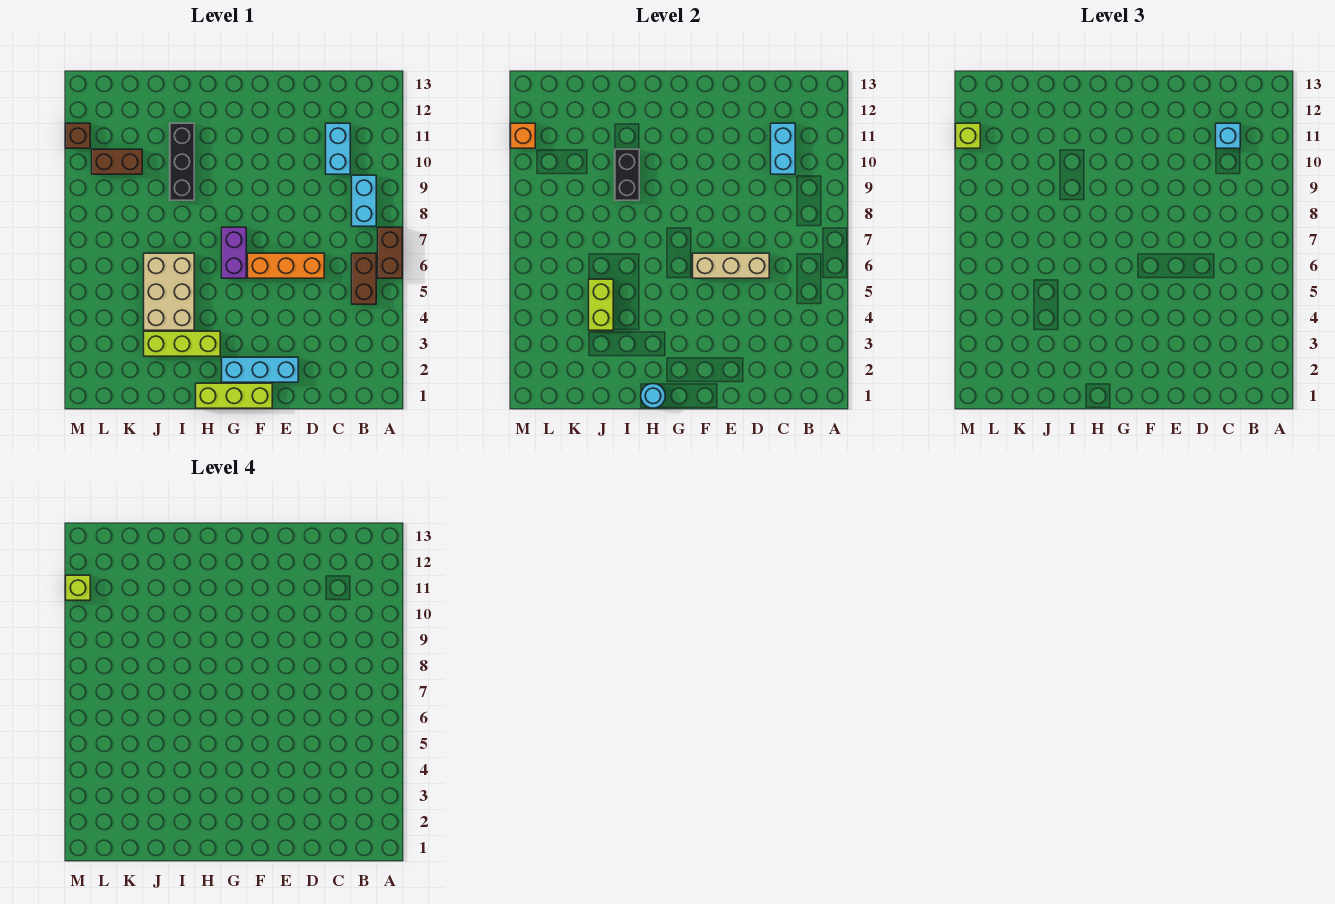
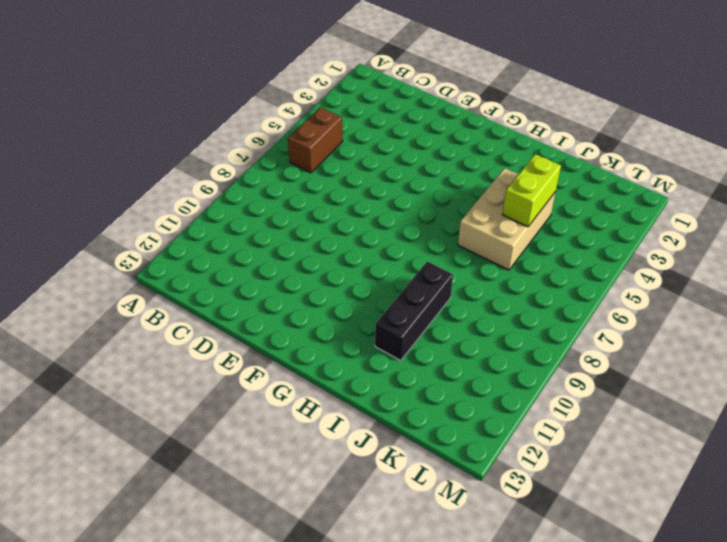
none -> brown brick A6:A7 level 1
none -> cyan brick B8:B9 level 1
none -> cyan brick C10:C11 level 1

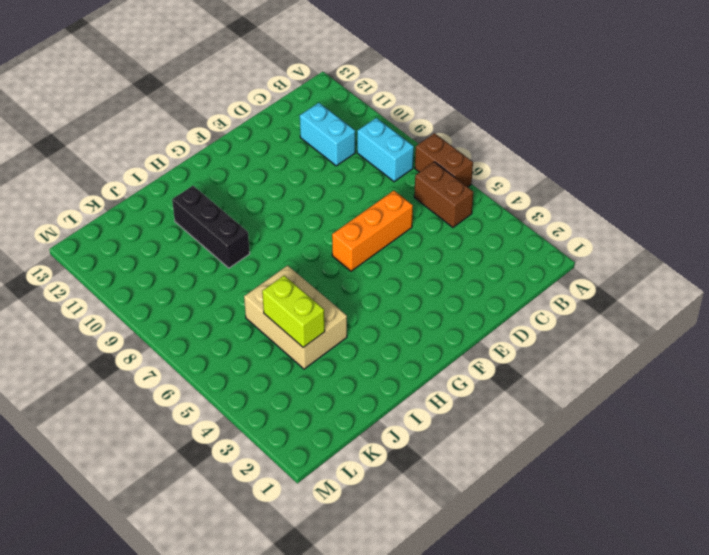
none -> cyan brick E2:G2 level 1
none -> lime brick F1:H1 level 1
none -> purple brick G6:G7 level 1

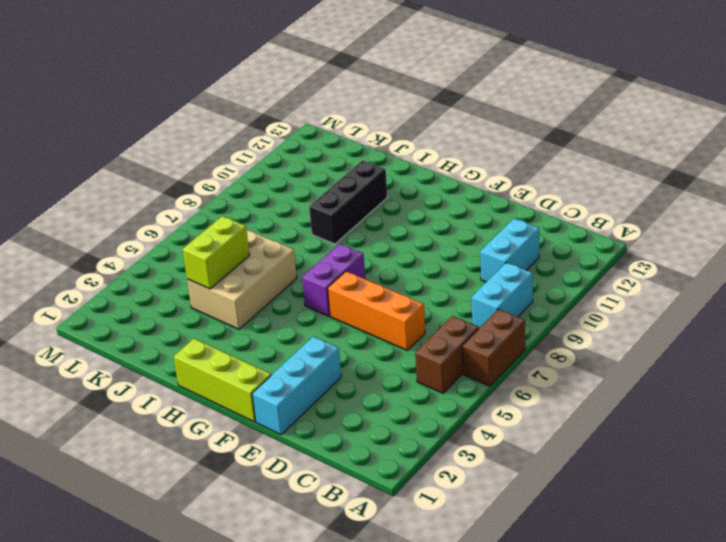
cyan brick E1:E3 level 1 -> cyan brick E2:G2 level 1
none -> lime brick H3:J3 level 1
none -> brown brick K10:L10 level 1
none -> brown brick M11 level 1

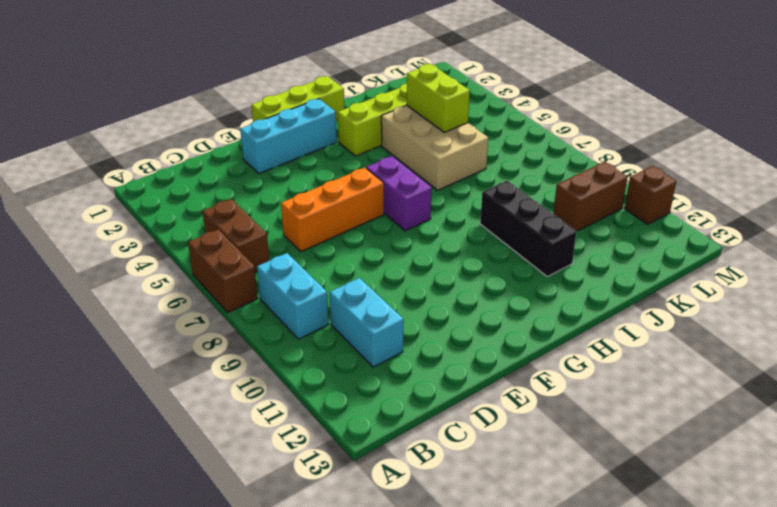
none -> cyan brick C10:C11 level 2
none -> tan brick D6:F6 level 2
none -> cyan round brick H1 level 2

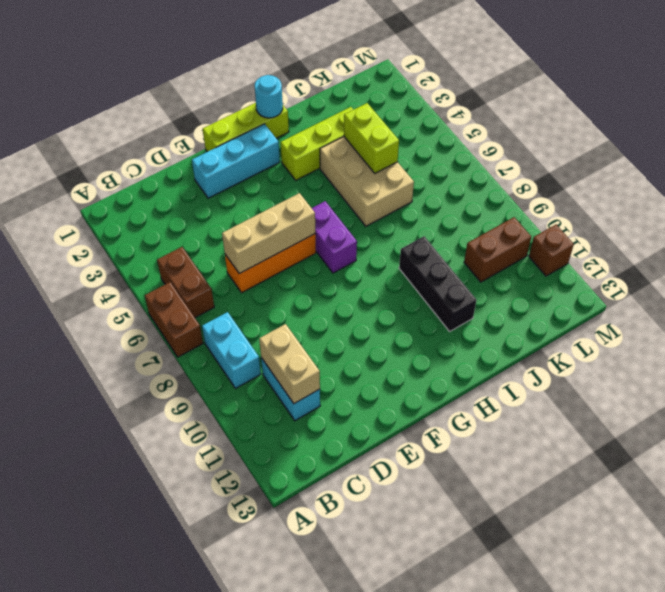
tan brick C10:C11 level 2 -> cyan brick C10:C11 level 2
none -> black brick I9:I10 level 2
none -> orange brick M11 level 2
none -> cyan brick C11 level 3

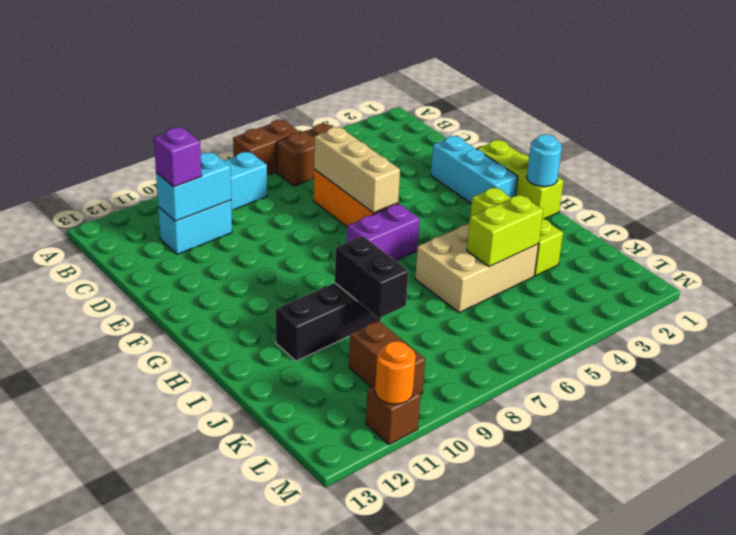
purple brick C11 level 3 -> cyan brick C11 level 3
black brick I9:J9 level 2 -> black brick I9:I10 level 2
orange round brick M11 level 2 -> orange brick M11 level 2
none -> lime brick M11 level 3
none -> lime brick M11 level 4

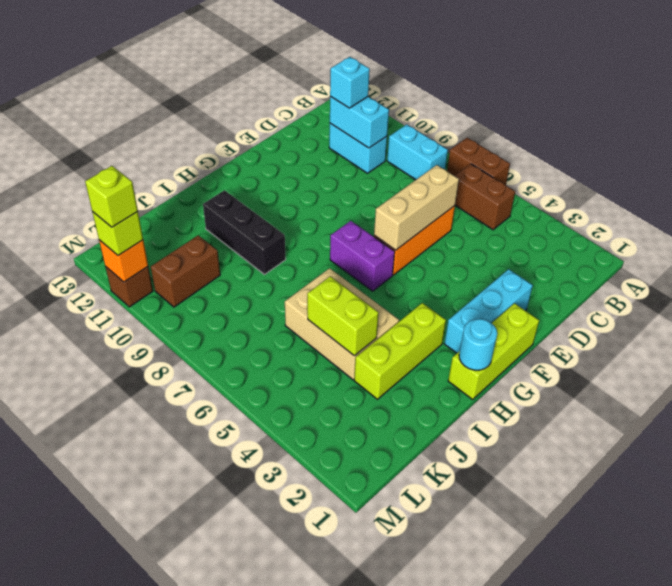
none -> black brick I9:I10 level 2

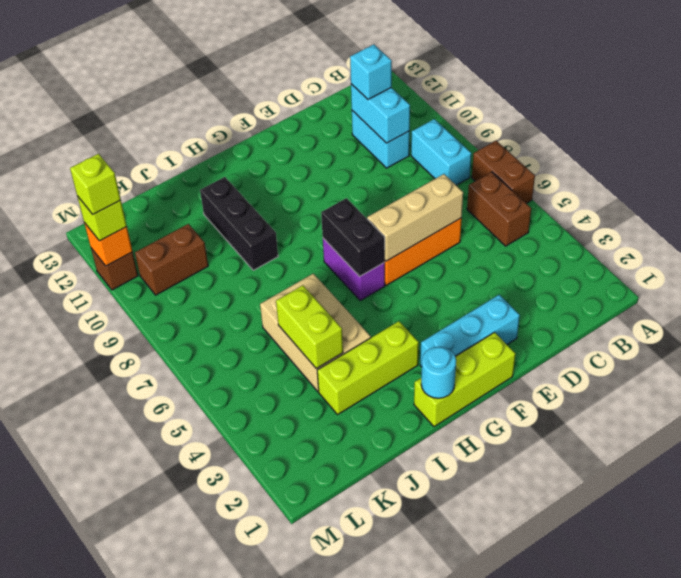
black brick G6:G7 level 2 -> black brick I9:I10 level 2

